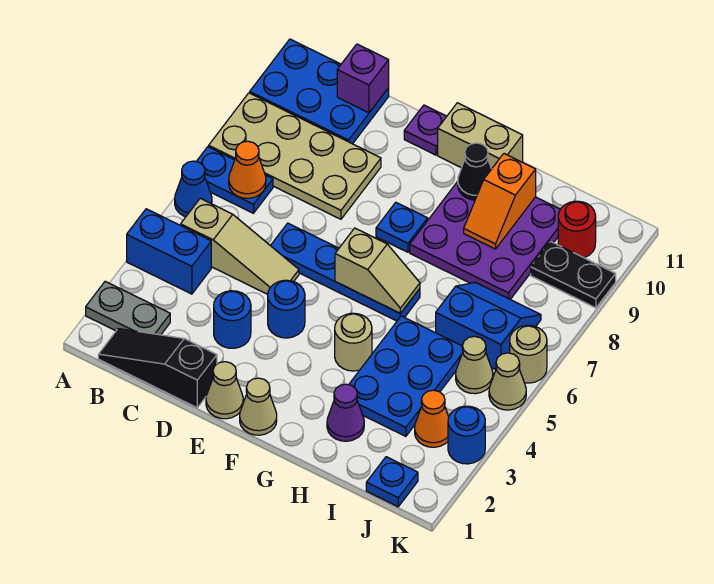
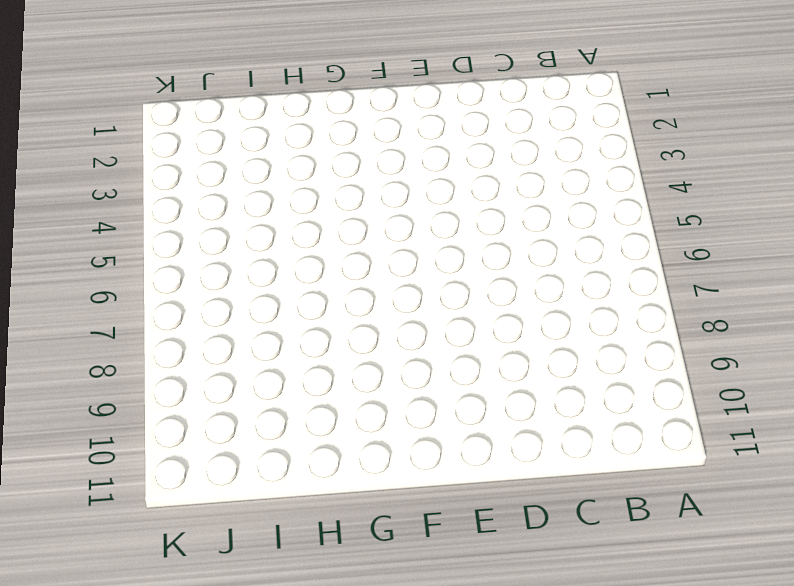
none -> grey plate A2:B2 level 1
none -> blue brick A4:B4 level 1
none -> blue cone A6 level 1
none -> blue plate A7:B7 level 1

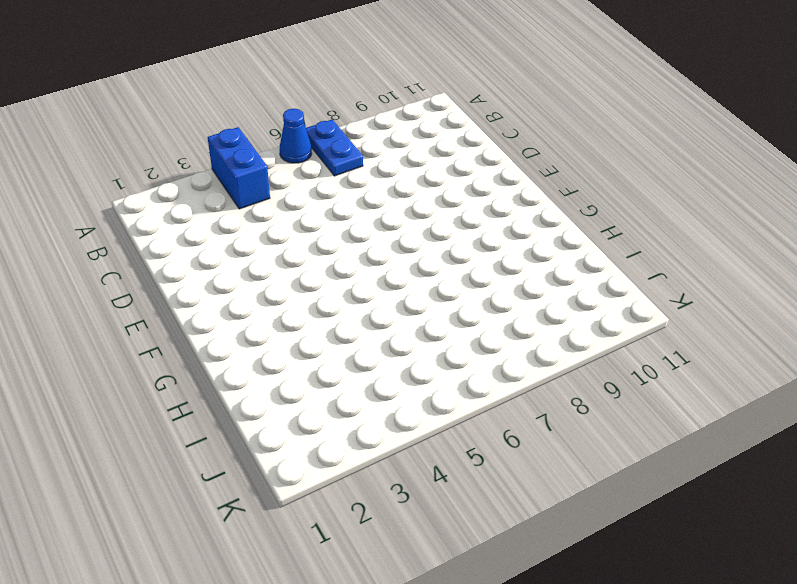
none -> grey plate A2:B2 level 1
none -> tan plate A8:D9 level 1
none -> blue plate A10:C11 level 1
none -> black slope B1:D1 level 1 top D

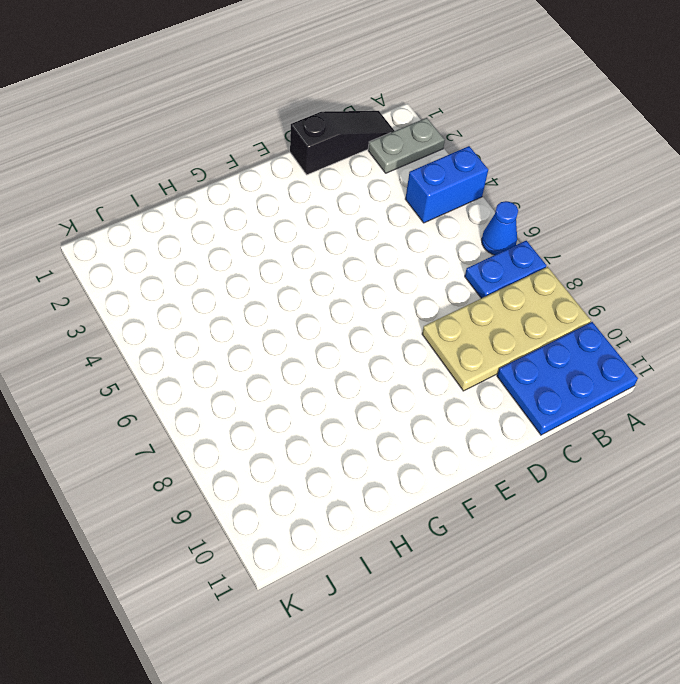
none -> tan slope B5:D5 level 1 top B
none -> blue round brick D3 level 1
none -> blue plate D6:G6 level 1
none -> tan cone E1 level 1

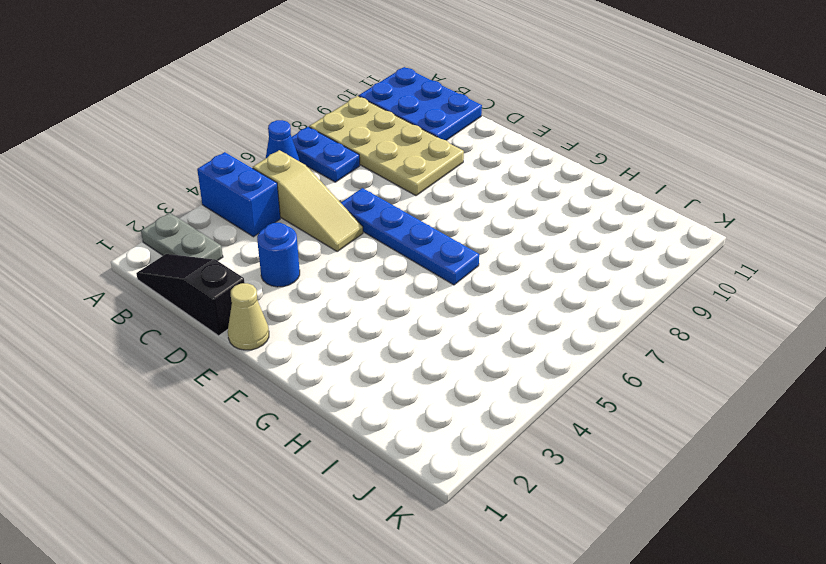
none -> blue round brick E4 level 1
none -> purple plate E11 level 1
none -> tan cone F1 level 1
none -> blue plate F8 level 1

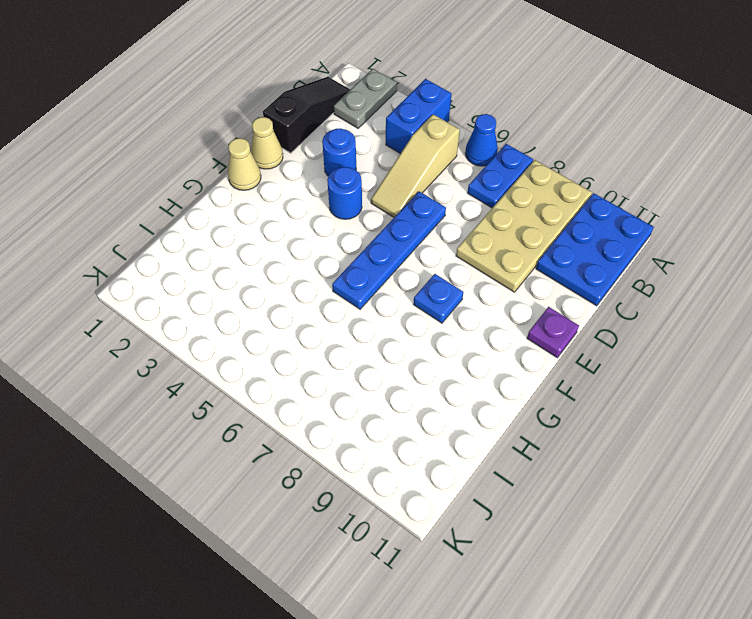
none -> tan brick F11:G11 level 1
none -> tan round brick G4 level 1
none -> purple plate G8:I10 level 1
none -> purple cone H2 level 1

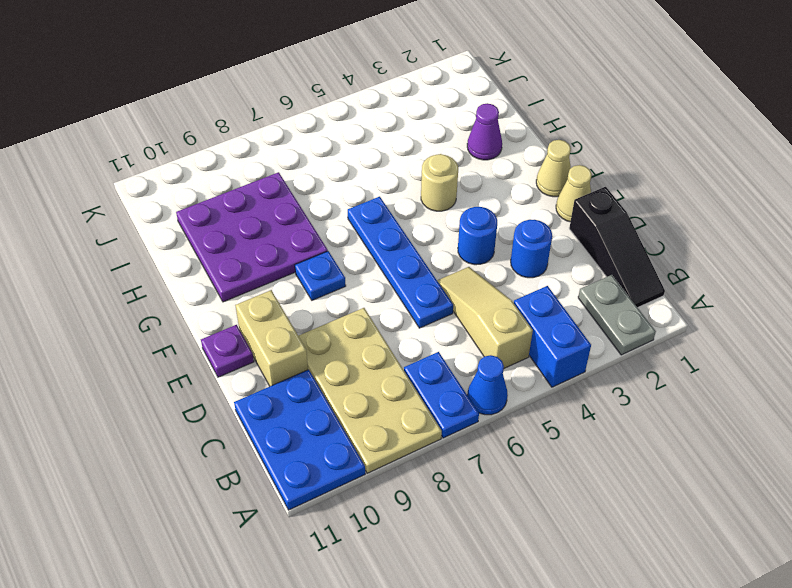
tan brick D10:E10 level 1 -> tan brick F11:G11 level 1
none -> blue plate H3:I5 level 1
none -> blue slope I6:J7 level 1 top 6
none -> blue plate J1 level 1
none -> orange cone J3 level 1

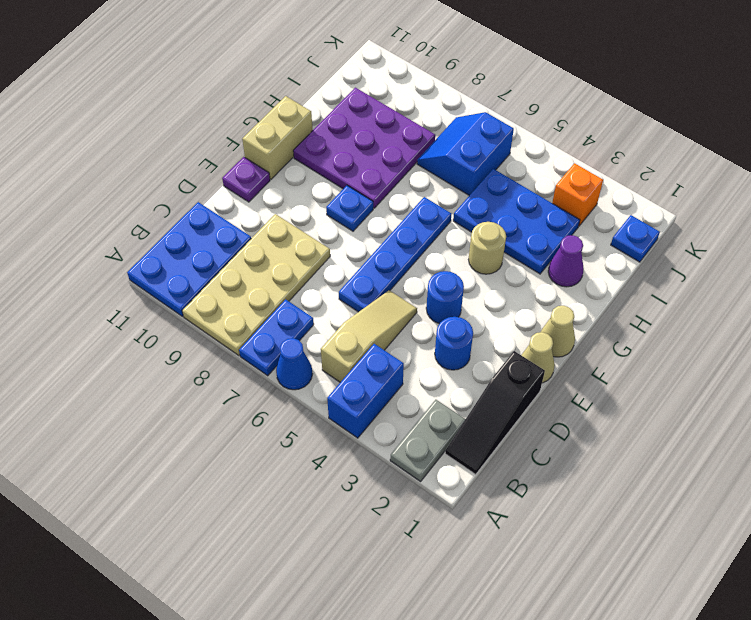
orange brick J3 level 1 -> orange cone J3 level 1
none -> tan cone J5 level 1
none -> black plate J9:K9 level 1
none -> red round brick J10 level 1
none -> blue round brick K3 level 1

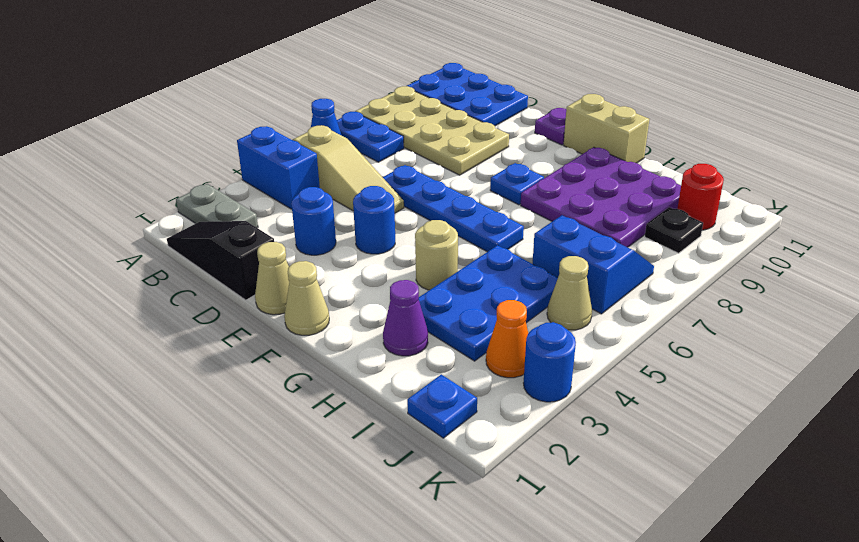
black plate J9 level 1 -> black plate J9:K9 level 1
none -> tan cone K5 level 1
none -> tan round brick K6 level 1
none -> orange cone B7 level 2
none -> purple brick C11 level 2

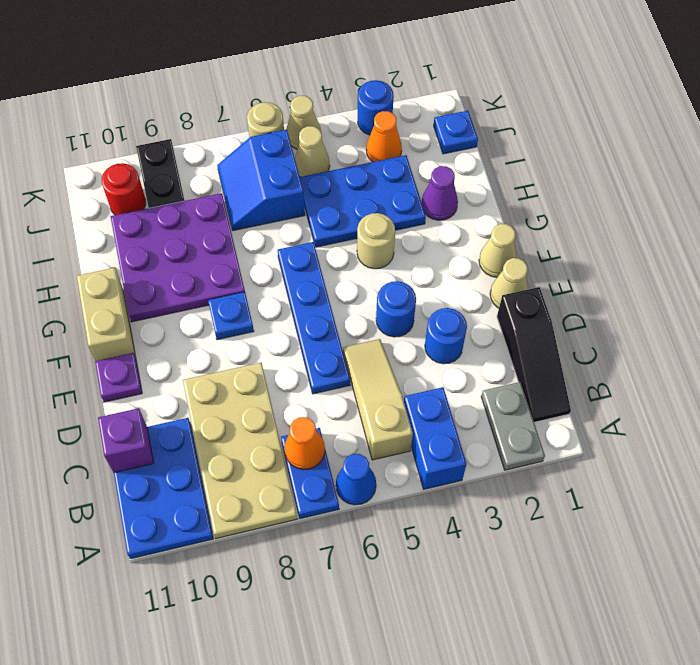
none -> tan slope F6:G6 level 2 top F
none -> black cone G10 level 2
none -> orange slope H9:H10 level 2 top 10

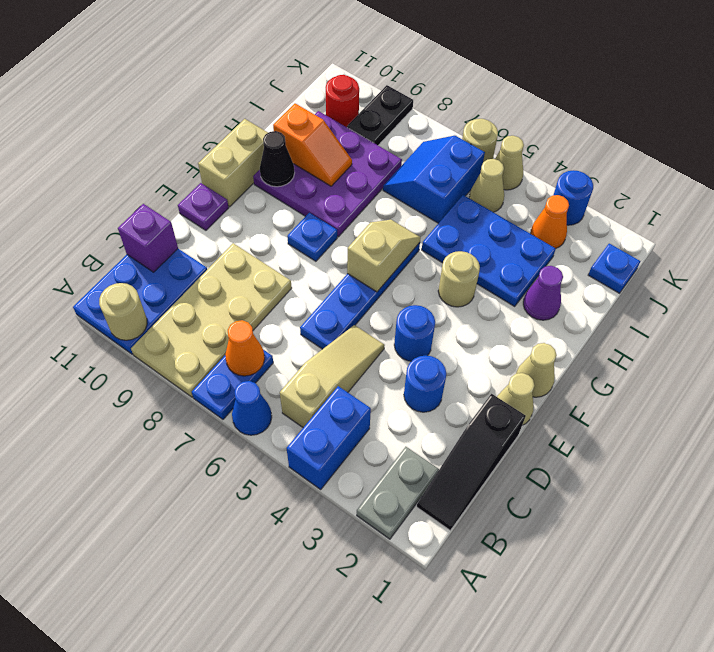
tan round brick A10 level 2 -> none

